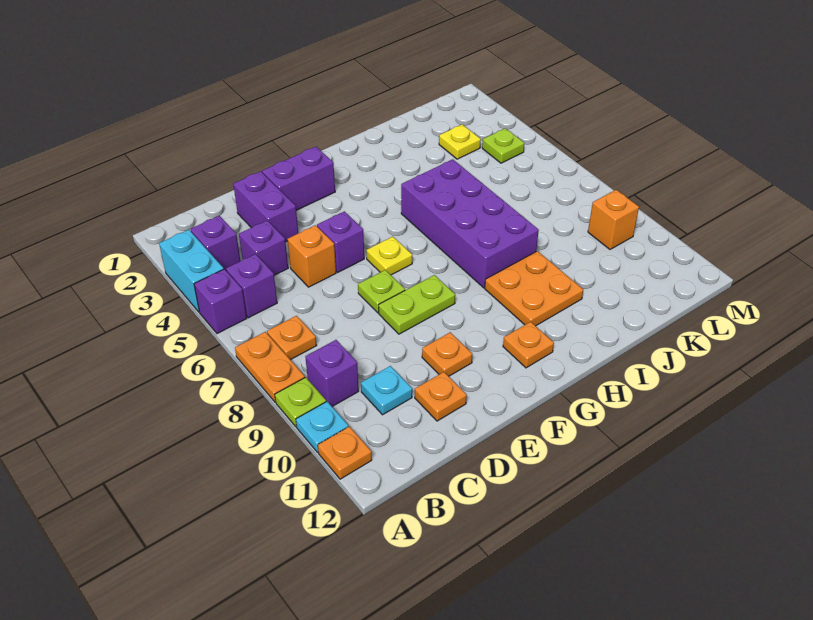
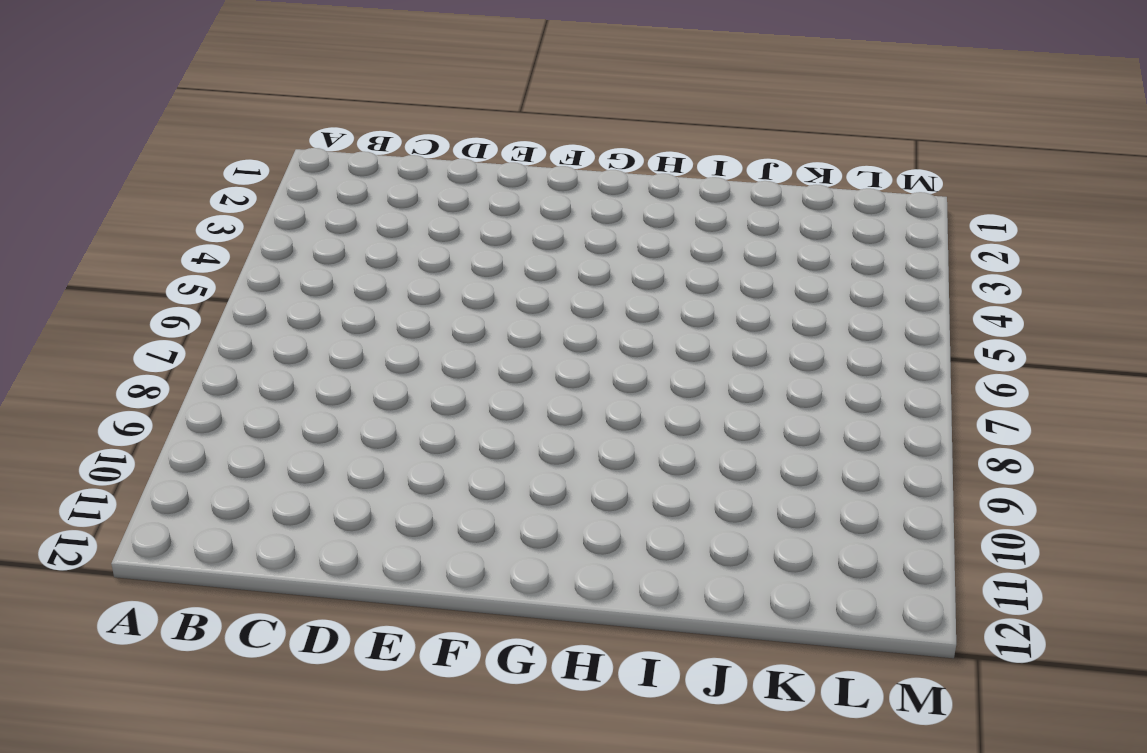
none -> cyan brick A3:A4 level 1
none -> purple brick A5 level 1
none -> orange plate A7:A8 level 1

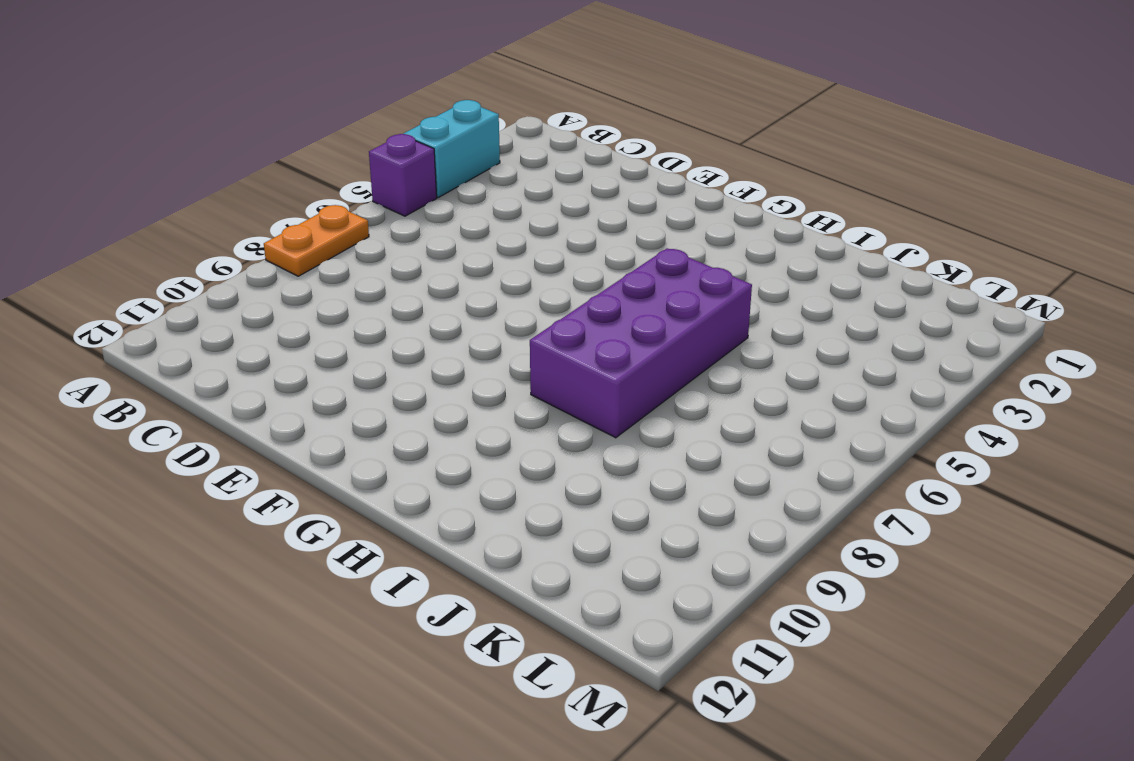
none -> lime plate A9 level 1
none -> cyan plate A10 level 1
none -> orange plate A11 level 1

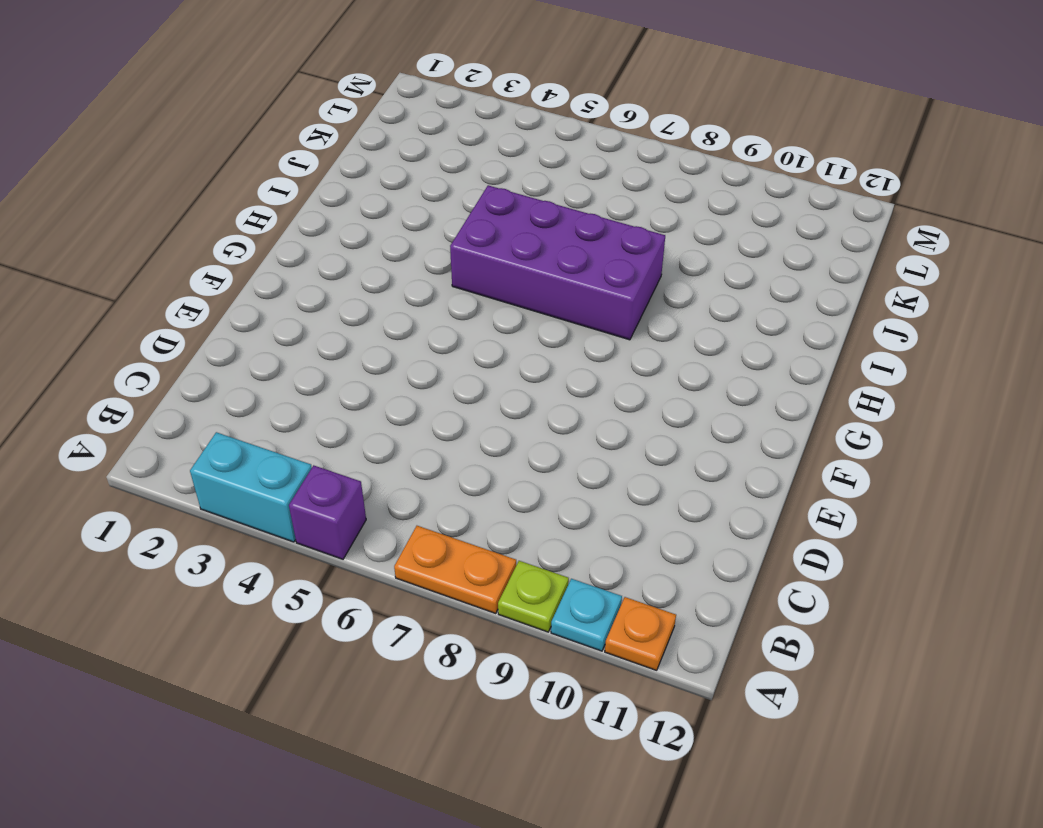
none -> purple brick B3 level 1
none -> purple brick B5 level 1
none -> orange plate B7 level 1

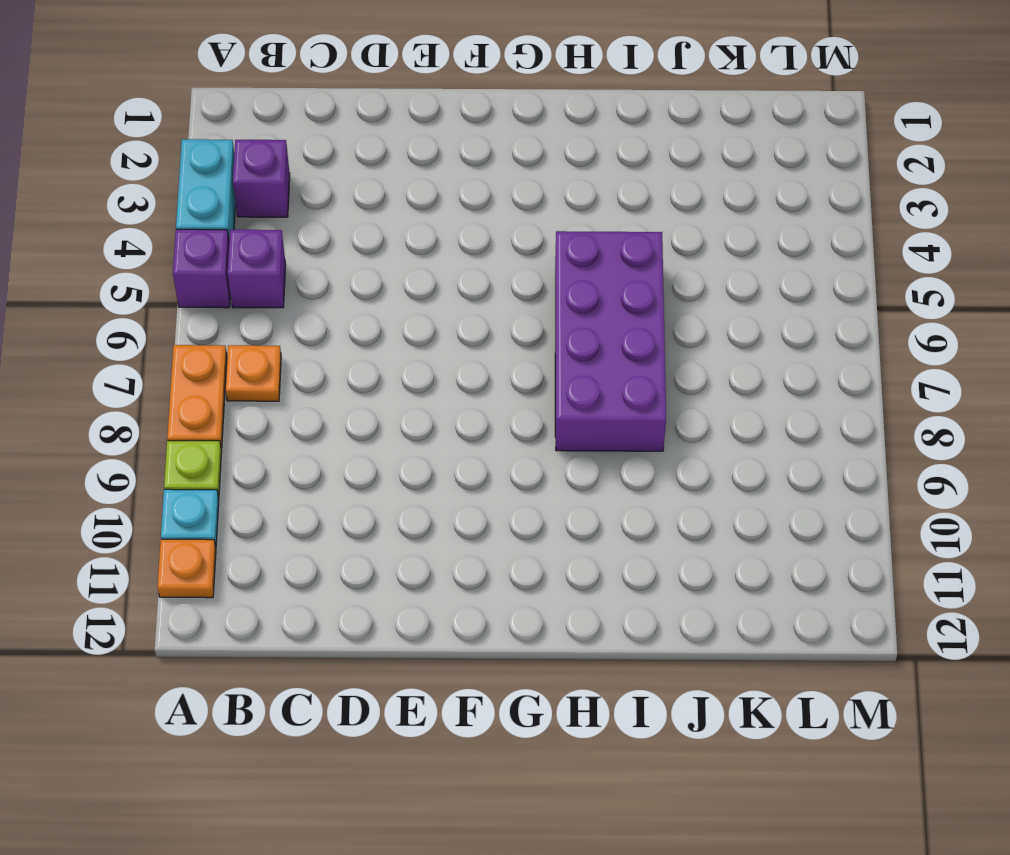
none -> purple brick B9 level 1
none -> purple brick C4 level 1
none -> cyan plate C10 level 1

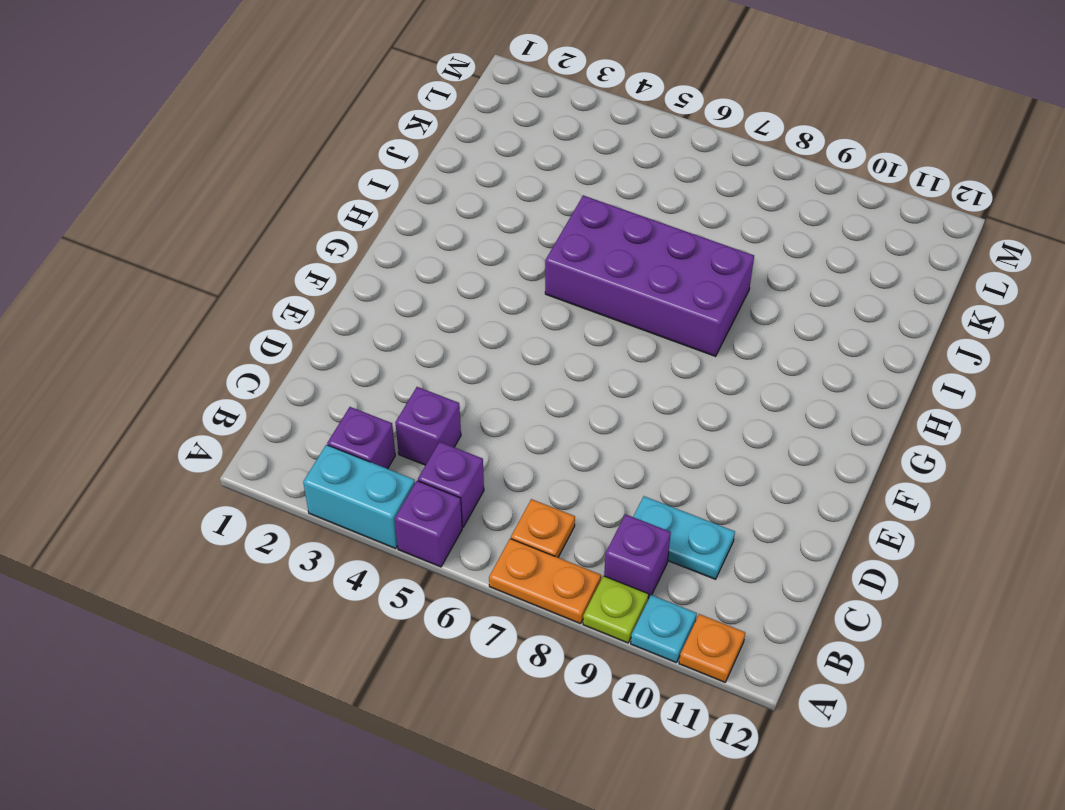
cyan plate C9:C10 level 1 -> cyan plate C10 level 1
none -> purple brick D2:D3 level 1
none -> orange brick D5 level 1
none -> orange plate D11 level 1

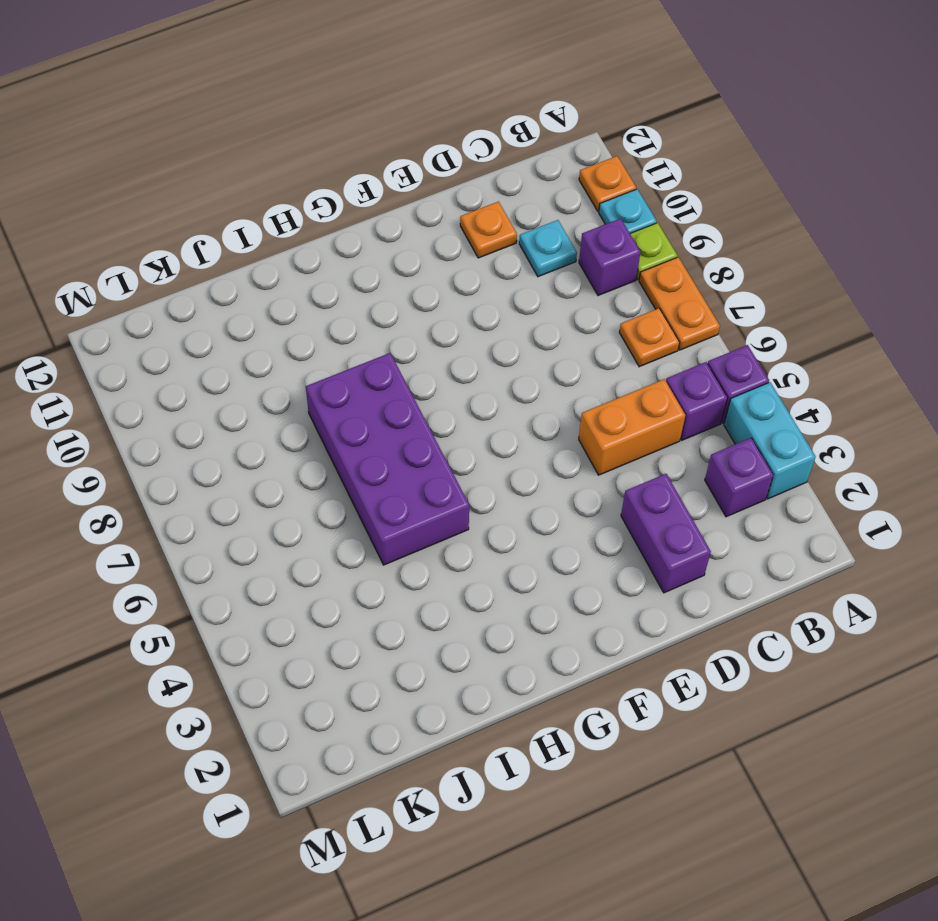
orange brick C5:D5 level 1 -> orange brick D5 level 1
none -> purple brick C4 level 1
none -> purple brick E2:F2 level 1
none -> purple brick E5 level 1

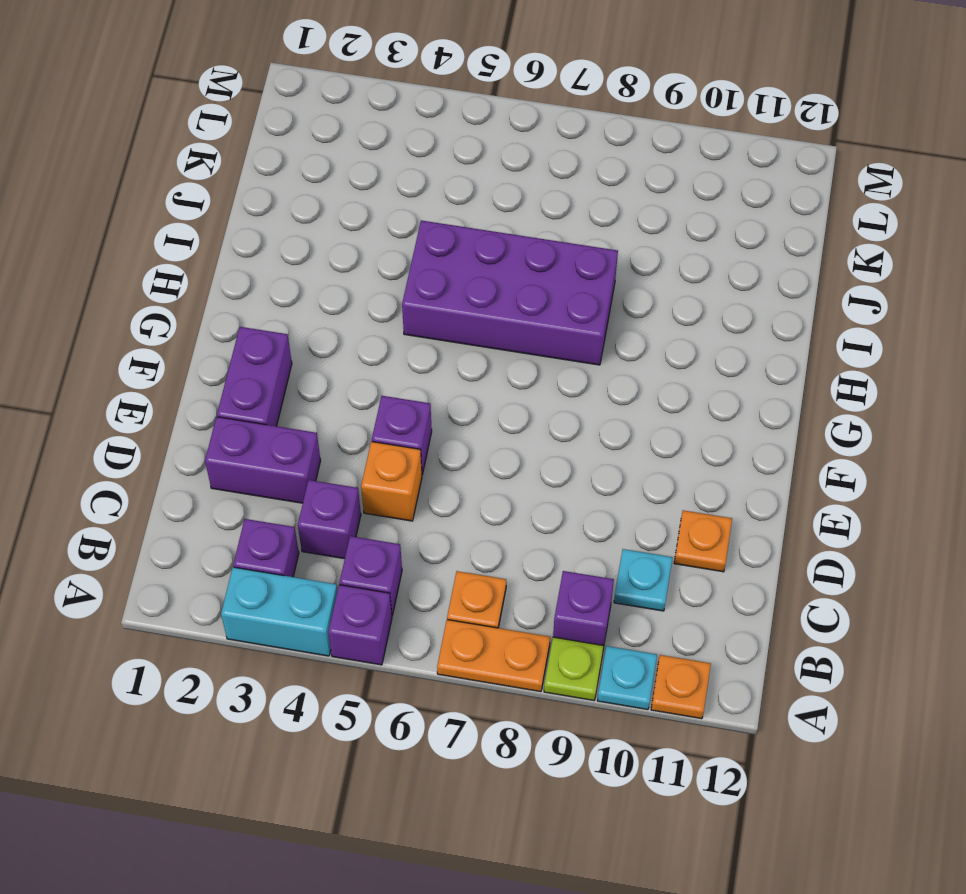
none -> lime plate E7 level 1
none -> lime plate E8:F8 level 1
none -> orange plate E10 level 1

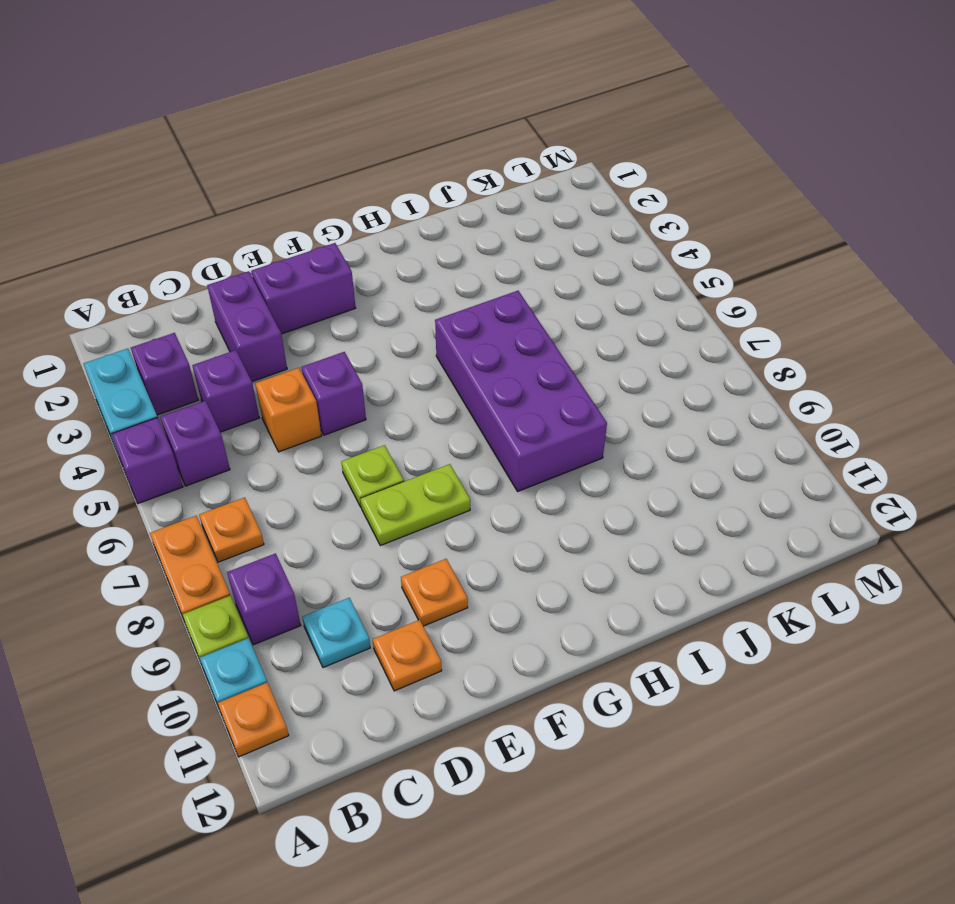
none -> yellow plate F6 level 1
none -> orange plate G11 level 1
none -> orange plate H9:I10 level 1

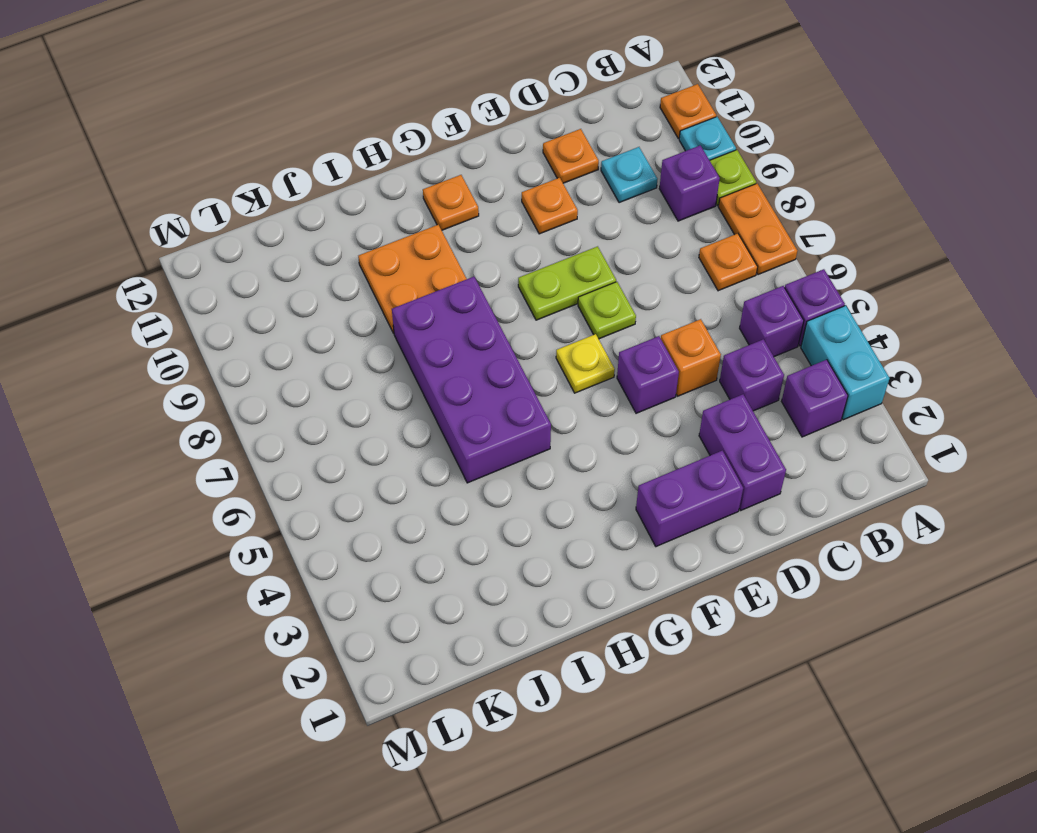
none -> yellow plate K3 level 1
none -> lime plate L4 level 1
none -> orange brick L9 level 1

